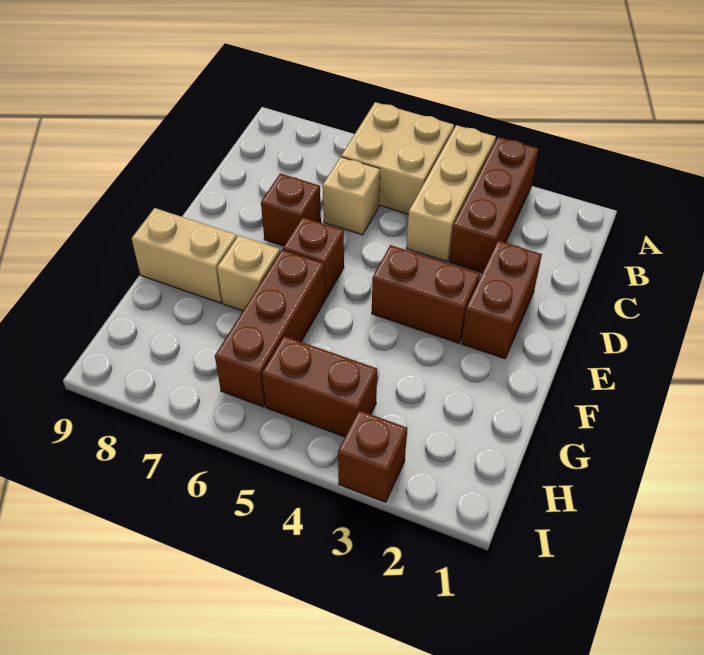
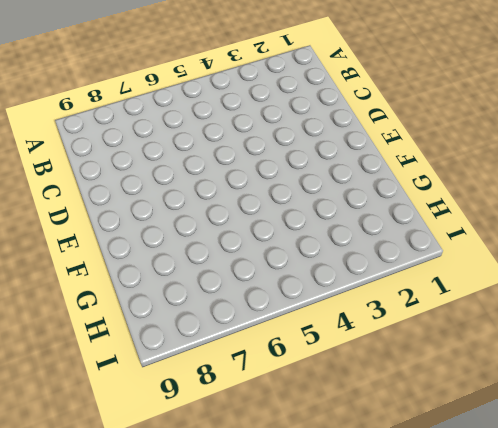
none -> brown brick A3:C3 level 1
none -> tan brick A4:C4 level 1
none -> tan brick A5:B6 level 1

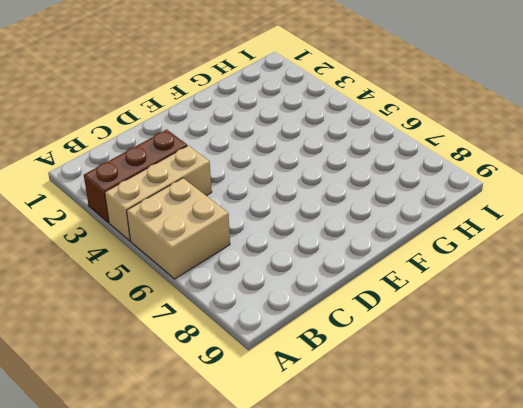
none -> tan brick C6 level 1
none -> brown brick D2:E2 level 1
none -> brown brick D7 level 1

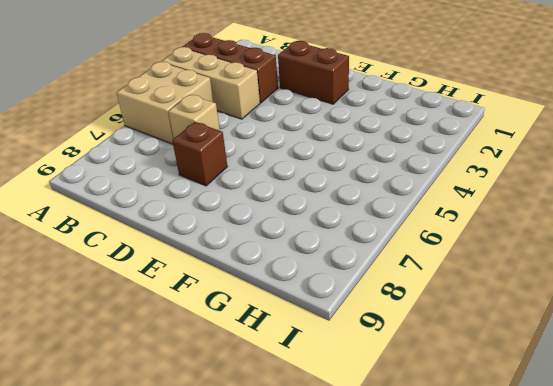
none -> brown brick E3:E4 level 1
none -> brown brick E6 level 1
none -> brown brick F6:H6 level 1

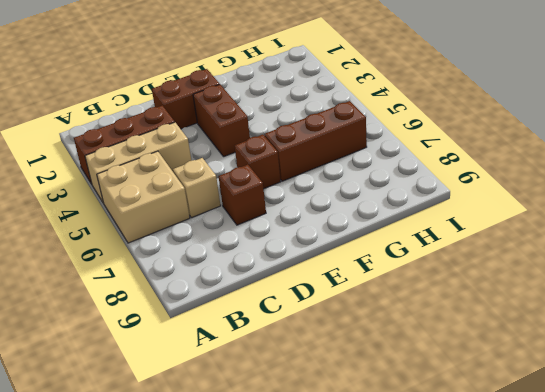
none -> tan brick F7 level 1
none -> tan brick F8:F9 level 1
none -> brown brick H4:H5 level 1

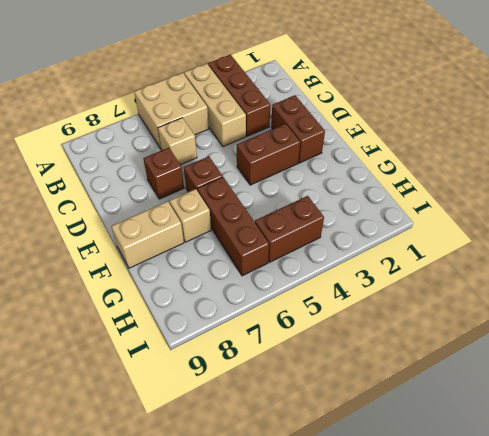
none -> brown brick I3 level 1

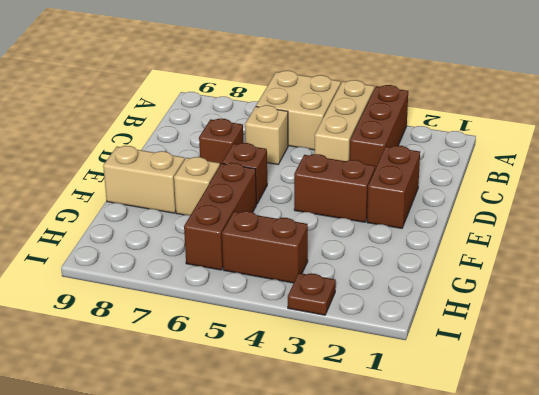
brown plate I3 level 1 -> brown brick I3 level 1

